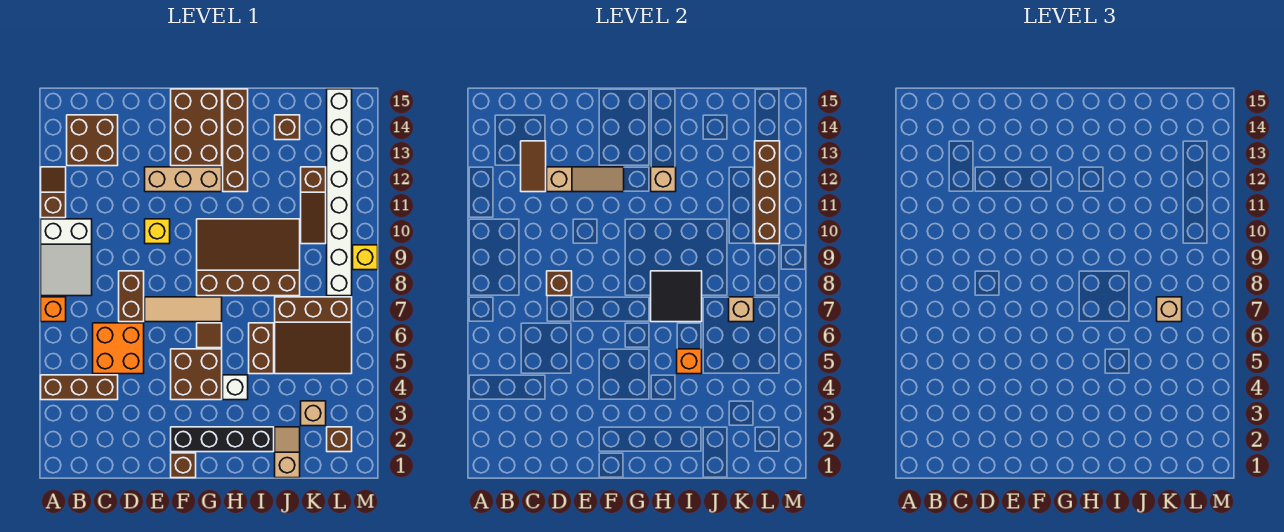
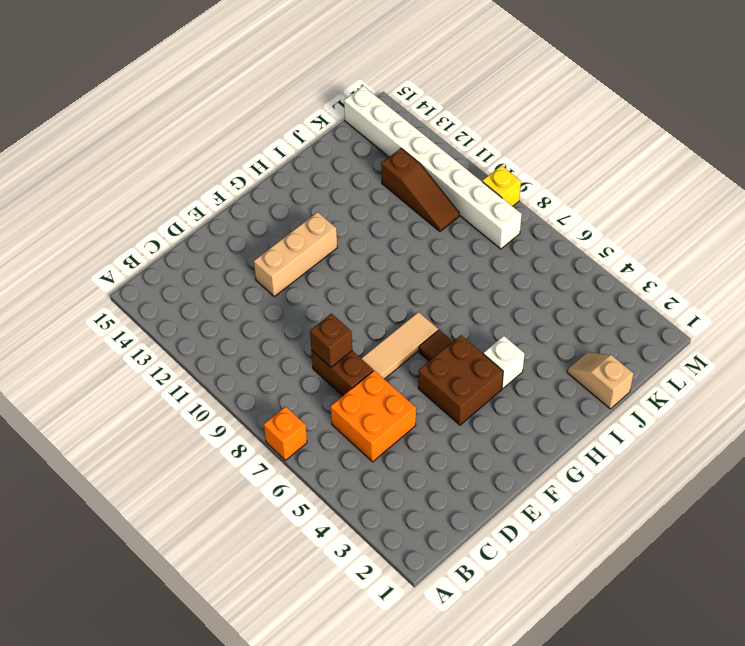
none -> brown brick A4:C4 level 1
none -> white slope A8:B10 level 1 top 10
none -> brown slope A11:A12 level 1 top 11
none -> brown brick B13:C14 level 1

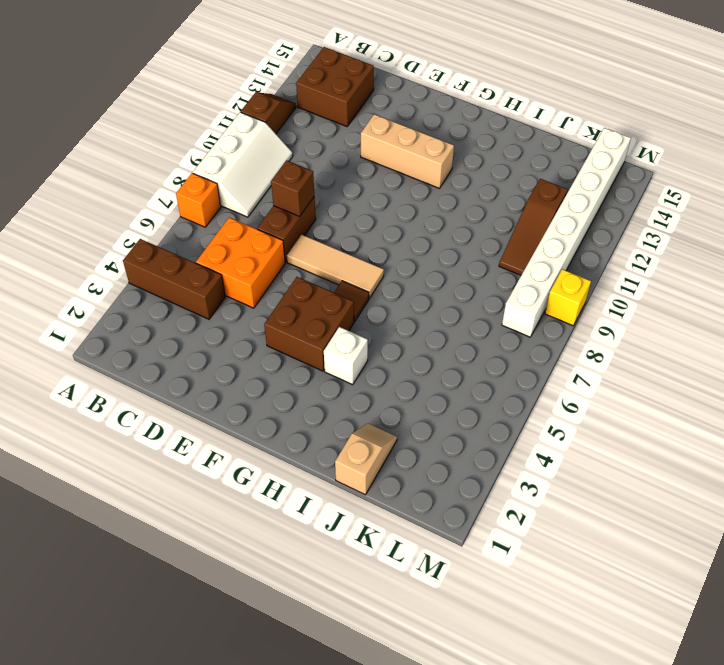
white slope A8:B10 level 1 top A -> white slope A8:B10 level 1 top 10
none -> yellow brick E10 level 1
none -> brown brick F1 level 1
none -> black brick F2:I2 level 1
none -> brown brick F13:G15 level 1

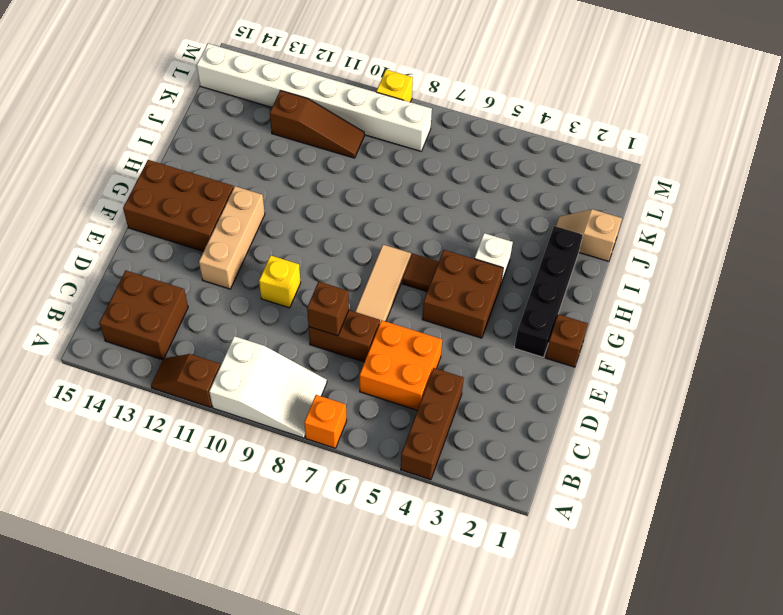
none -> brown slope G8:J10 level 1 top 8
none -> brown brick H12:H15 level 1
none -> brown brick I5:I6 level 1
none -> brown slope J5:L7 level 1 top 7

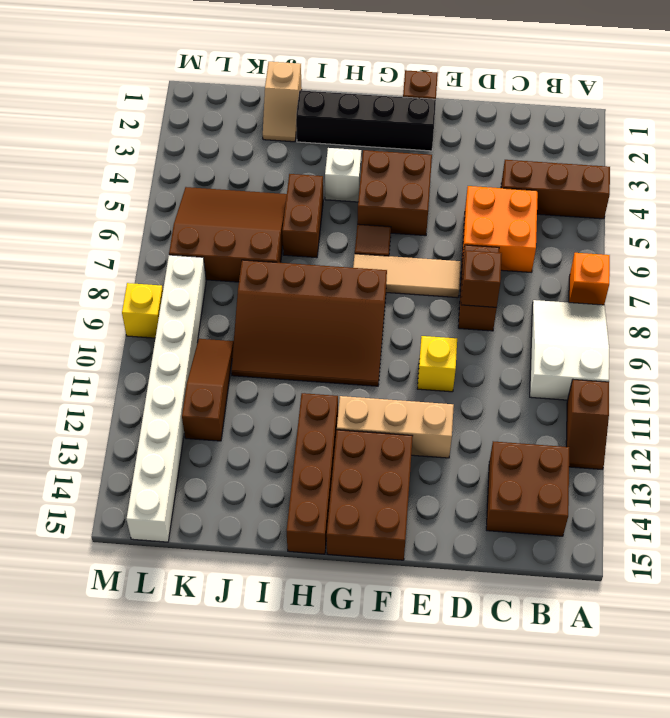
none -> brown brick J14 level 1
none -> tan brick K3 level 1
none -> brown brick L2 level 1
none -> brown tile C12:C13 level 2

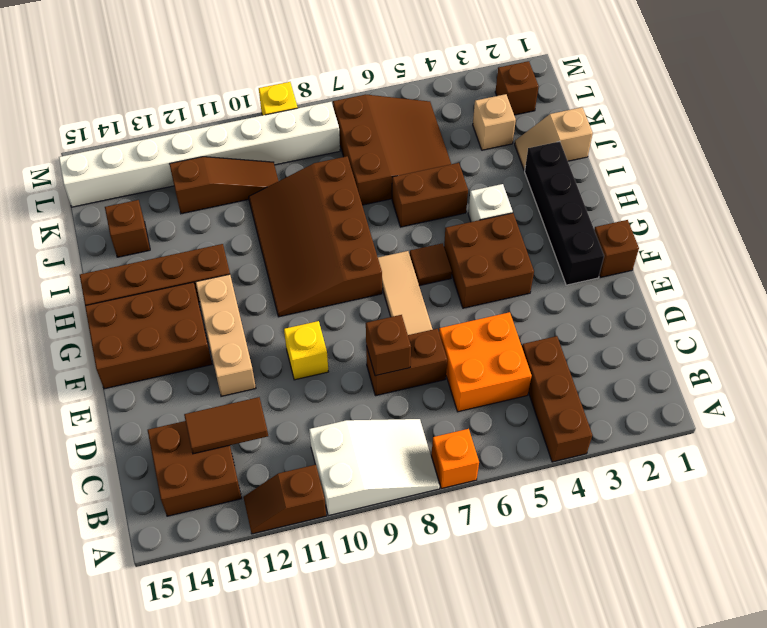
none -> tan slope D12:F12 level 2 top D
none -> black tile H7:I8 level 2
none -> tan brick H12 level 2
none -> orange brick I5 level 2

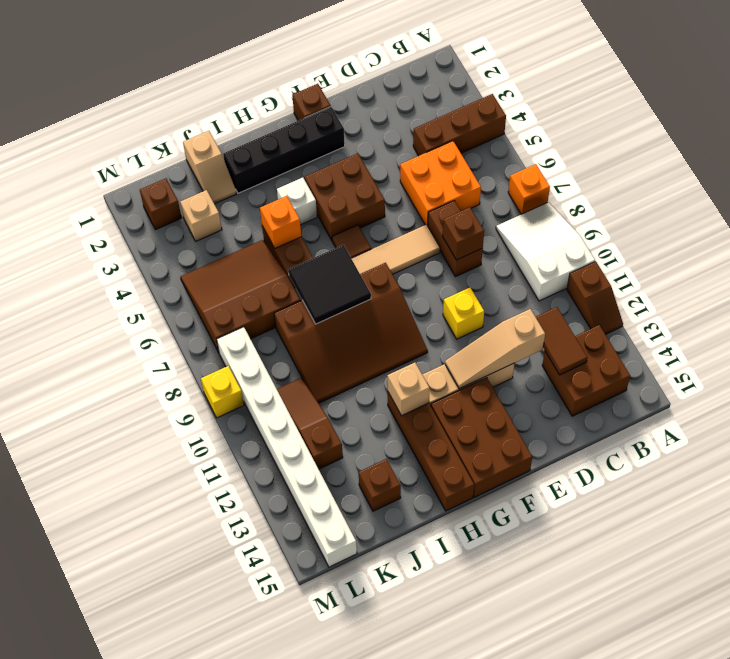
none -> tan brick K7 level 2
none -> brown brick L10:L13 level 2
none -> tan brick K7 level 3

